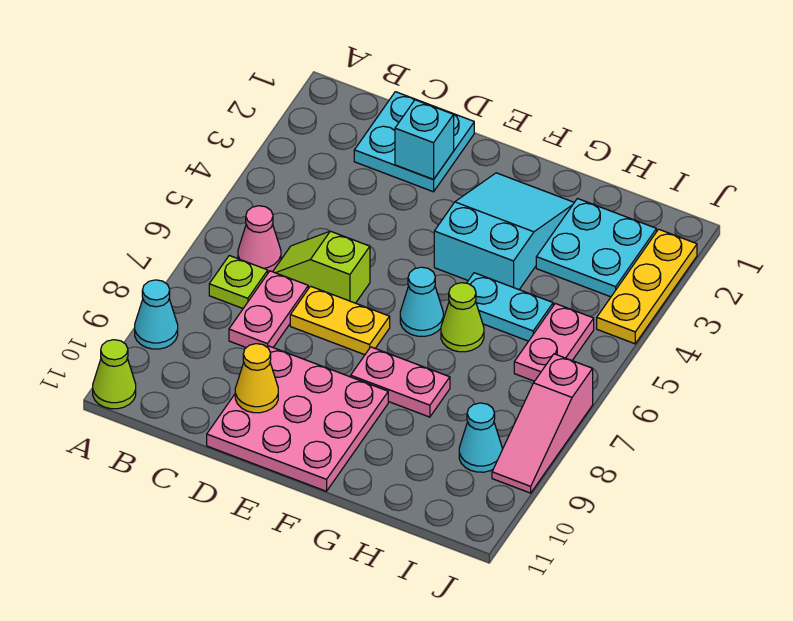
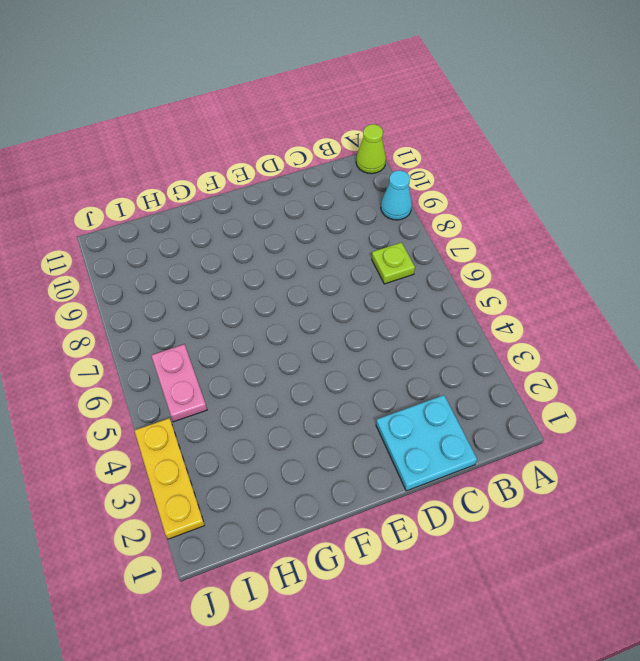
none -> pink cone B6 level 1
none -> lime slope C6:D6 level 1 top D
none -> pink plate C7:C8 level 1

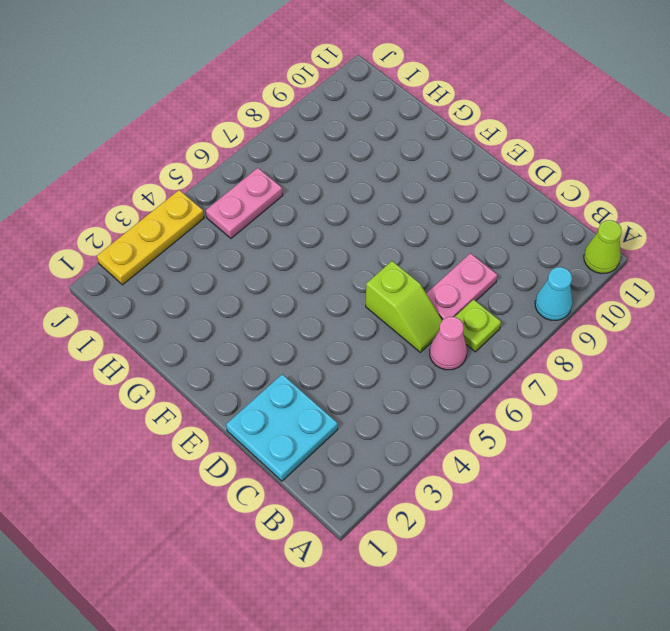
none -> yellow plate D7:E7 level 1
none -> pink plate D9:F11 level 1
none -> cyan slope F2:G4 level 1 top 4

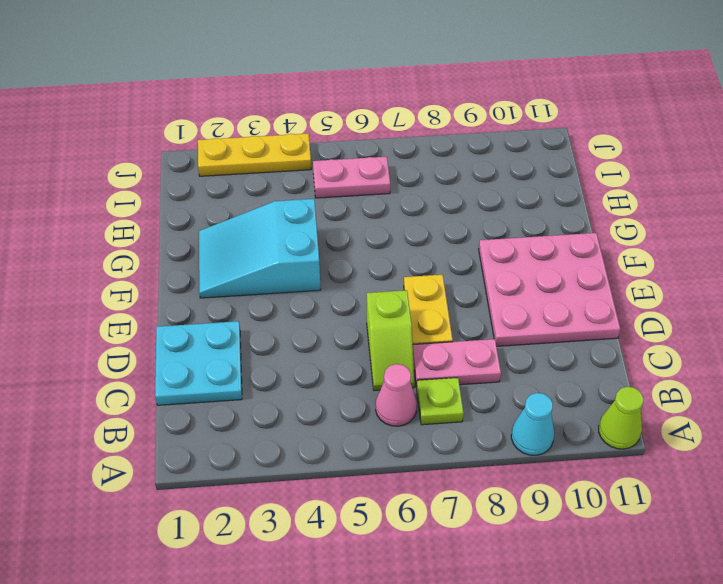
none -> cyan cone F6 level 1
none -> pink plate F8:G8 level 1
none -> cyan plate G5:H5 level 1

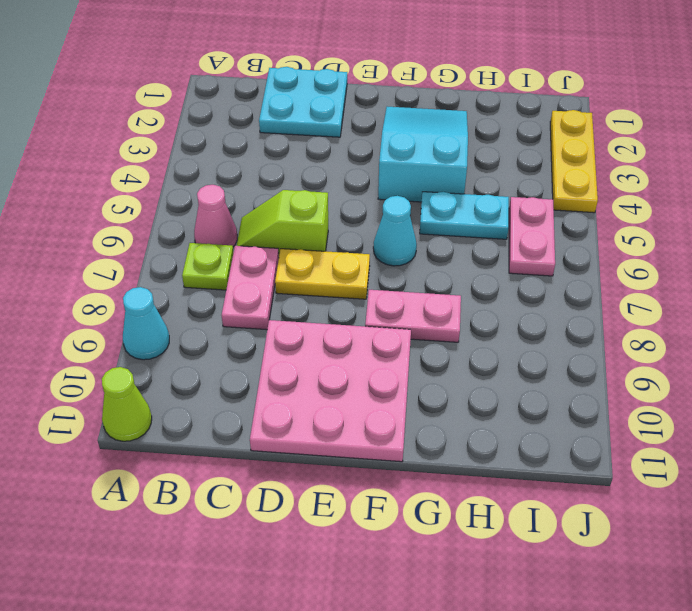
none -> lime cone G6 level 1
none -> cyan plate H2:I3 level 1
none -> cyan cone I9 level 1

